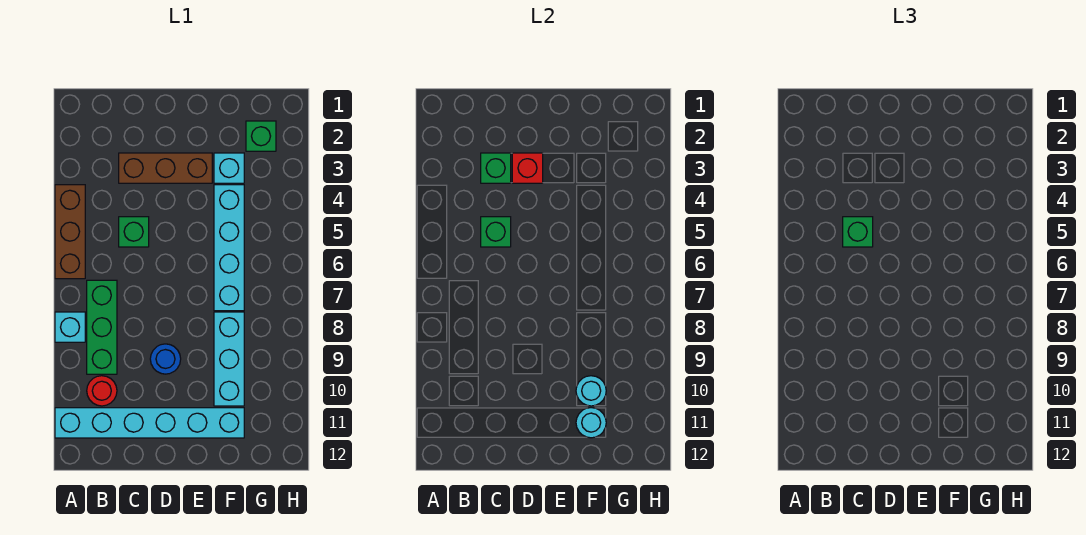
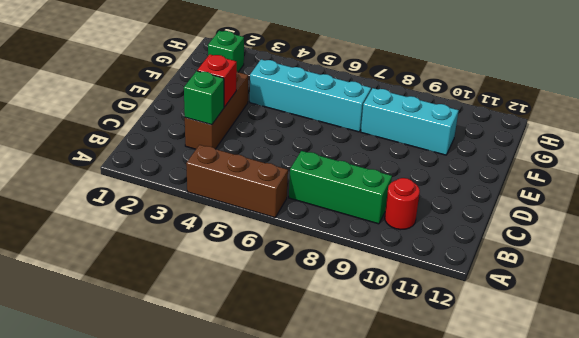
none -> cyan brick A8 level 1
none -> cyan brick A11:F11 level 1
none -> green brick C5 level 1

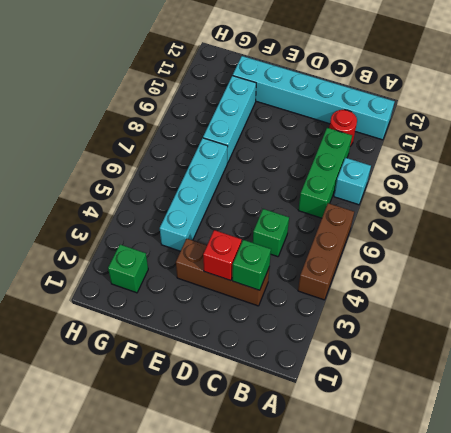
none -> blue round brick D9 level 1
none -> cyan brick F3 level 1
none -> green brick C5 level 2

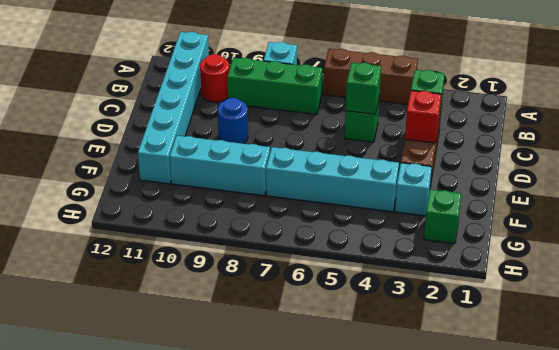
none -> cyan round brick F10 level 2
none -> cyan round brick F11 level 2
none -> green brick C5 level 3

